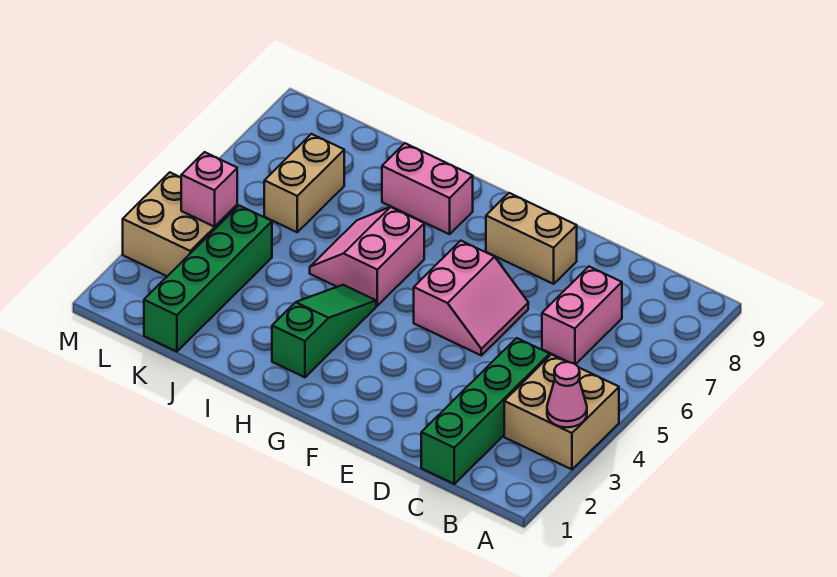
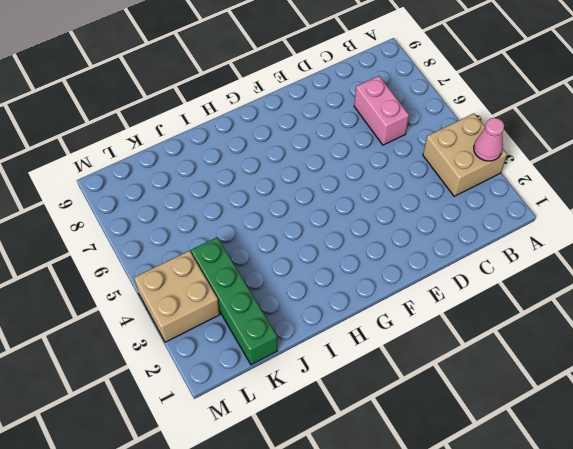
none -> green brick C1:C4 level 1
none -> pink slope E5:F6 level 1 top F
none -> tan brick E8:F8 level 1

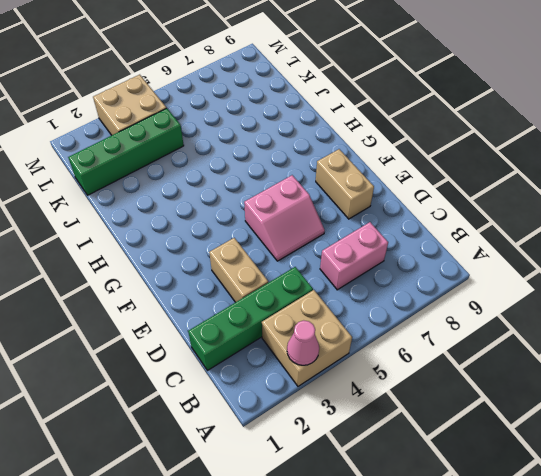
tan brick D3:E3 level 1 -> tan brick K6:K7 level 1
none -> green slope H2:H4 level 1 top 2
none -> pink slope H5:I6 level 1 top H
none -> pink brick H8:I8 level 1

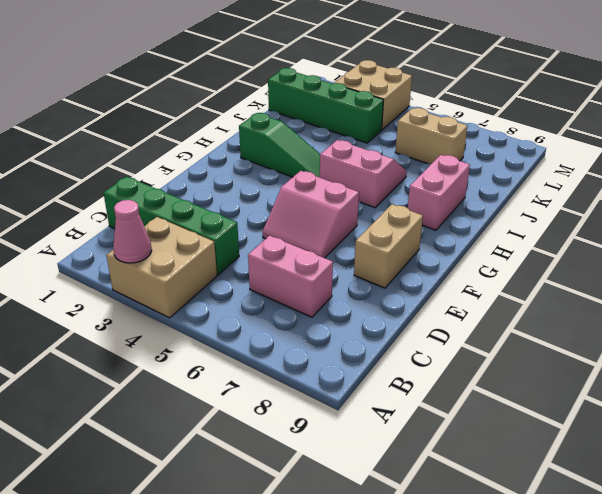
none -> pink brick L4 level 2

